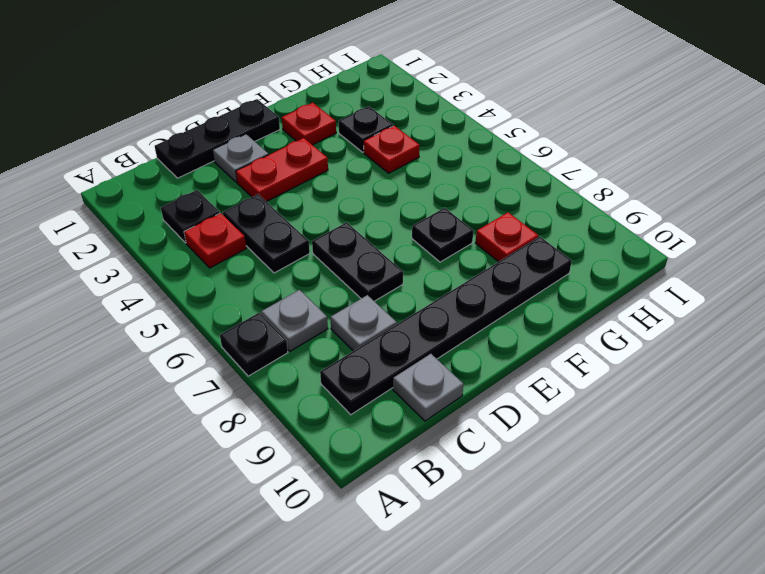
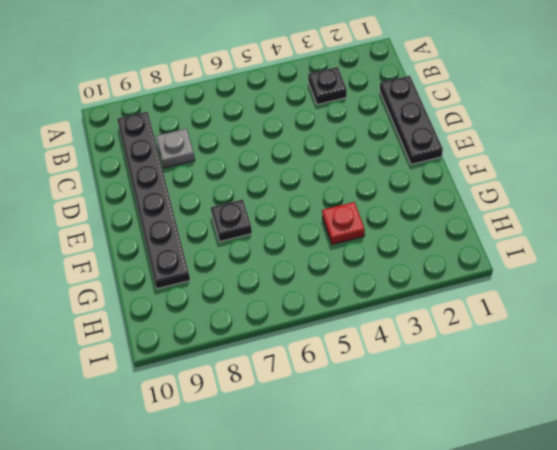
none -> black plate A7 level 1
none -> red plate B4 level 1
none -> grey plate B7 level 1

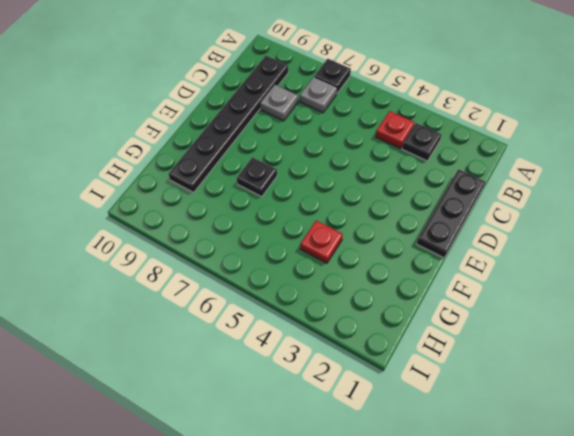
none -> black plate C4:C5 level 1
none -> grey plate C10 level 1
none -> grey plate D2 level 1

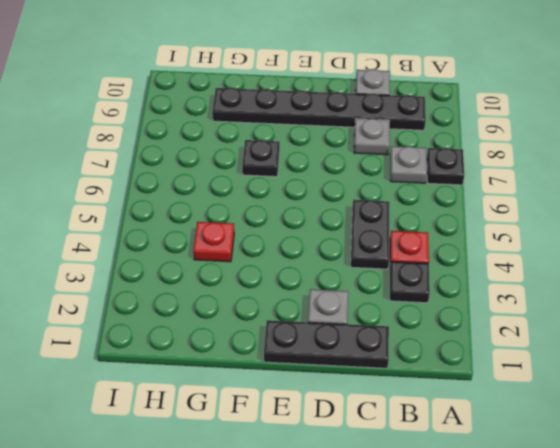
none -> red plate D3:E3 level 1
none -> black plate D6:D7 level 1
none -> red plate F2 level 1

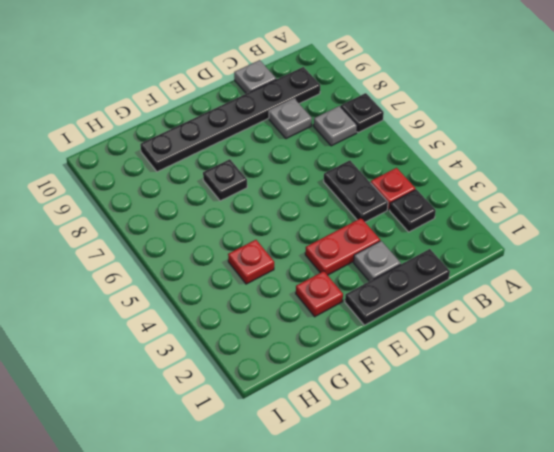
none -> black plate D6:D7 level 1
none -> black plate G3 level 1
none -> red plate G8 level 1

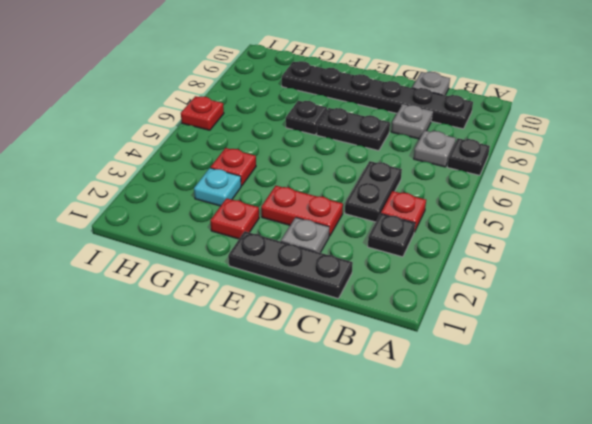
black plate D7:E7 level 1 -> black plate D6:D7 level 1
cyan plate G3 level 1 -> black plate G3 level 1
red plate I6 level 1 -> red plate G8 level 1

